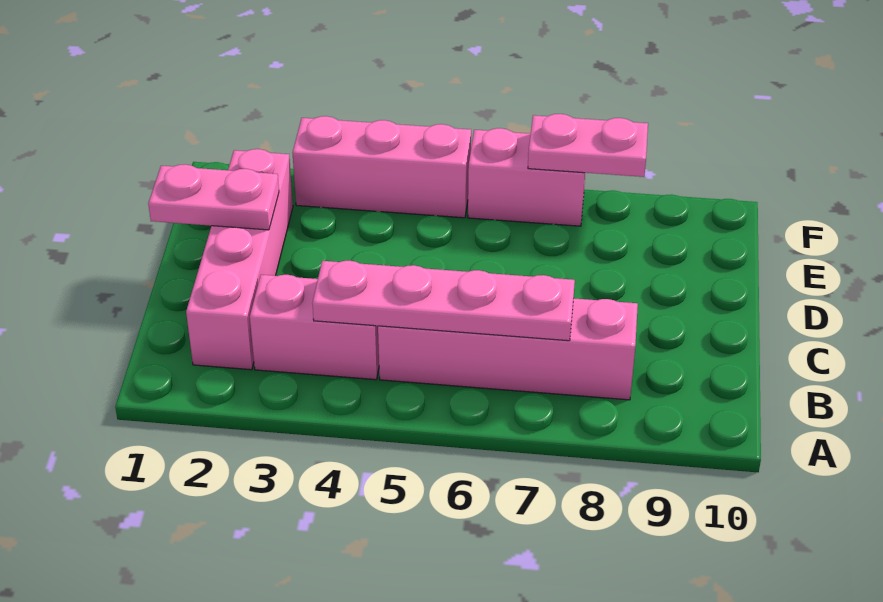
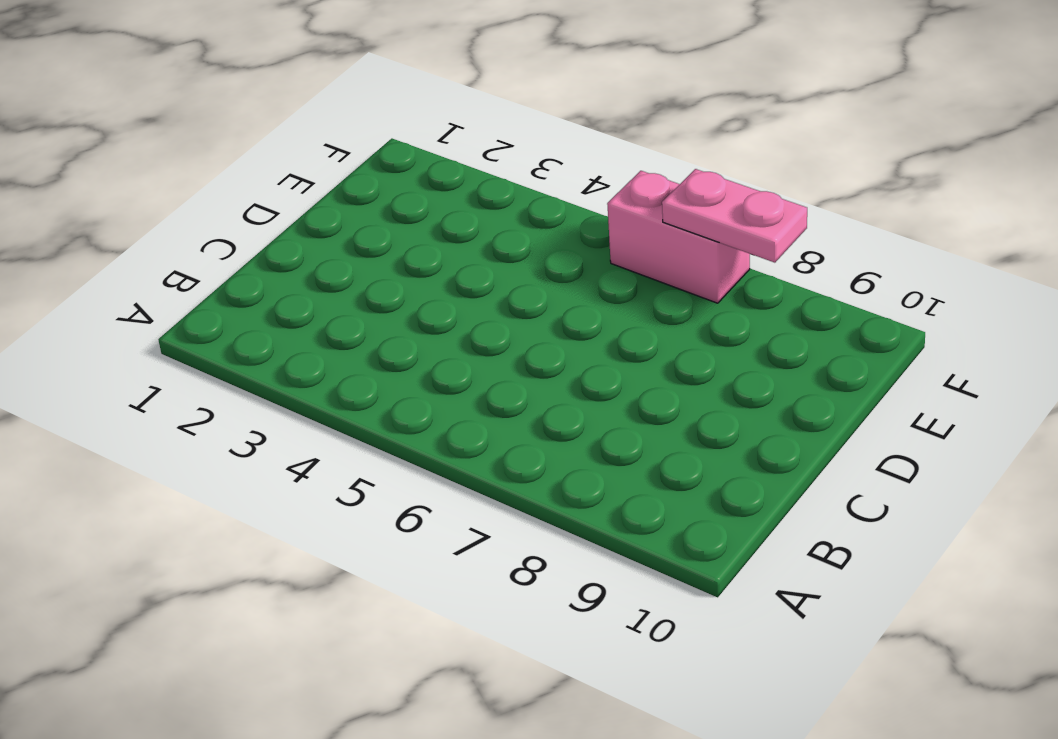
none -> pink brick B2:E2 level 1
none -> pink brick B3:B4 level 1

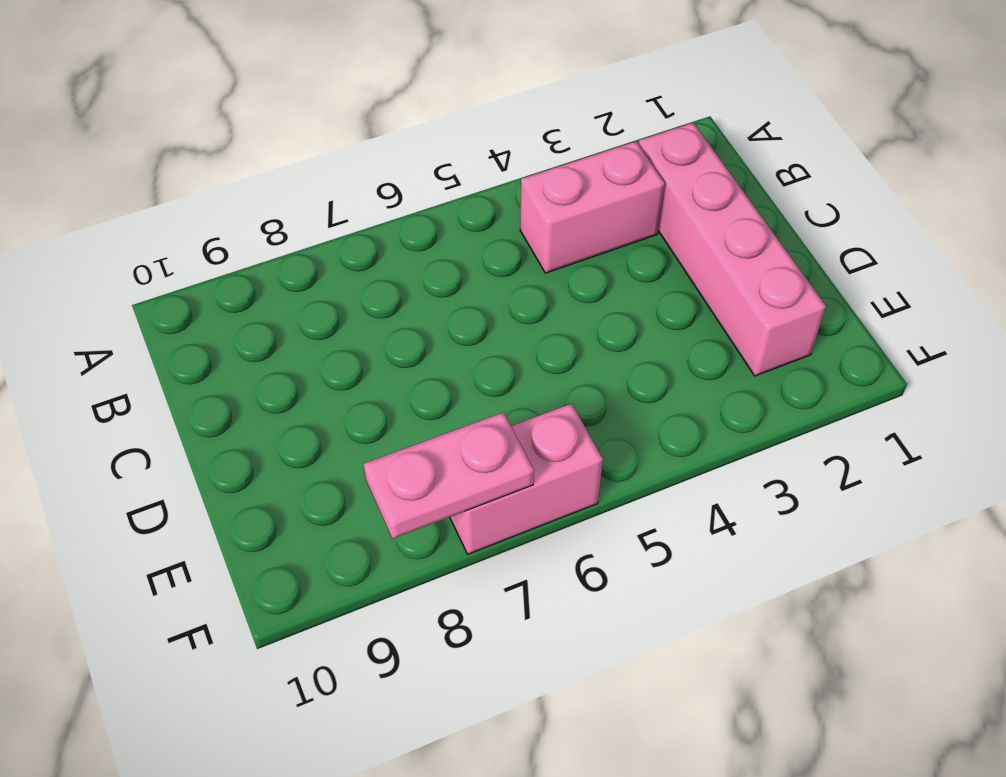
none -> pink brick B5:B8 level 1
none -> pink brick F3:F5 level 1

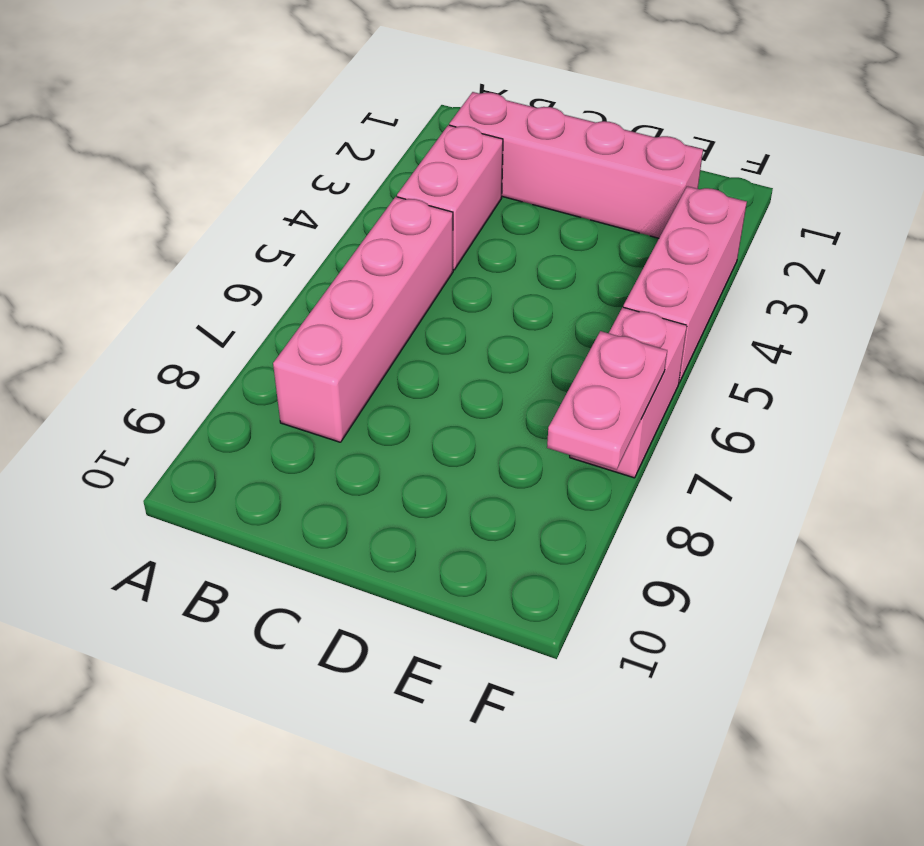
none -> pink plate B4:B7 level 2
none -> pink plate D1:D2 level 2

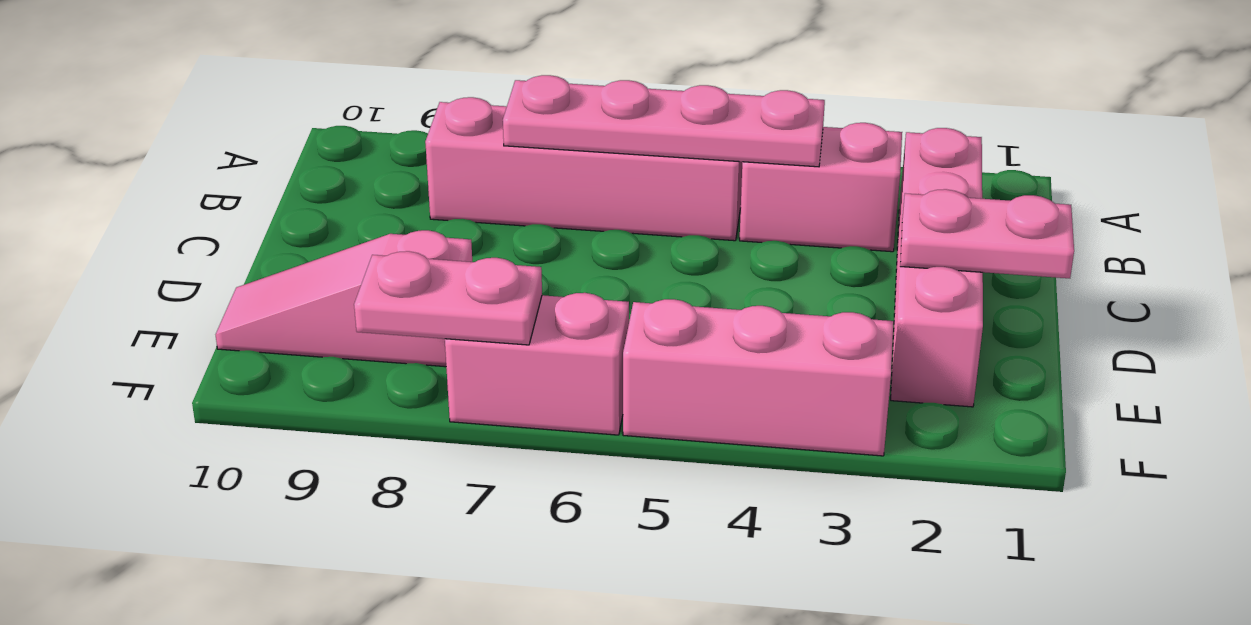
pink slope E8:E10 level 1 top 8 -> none

